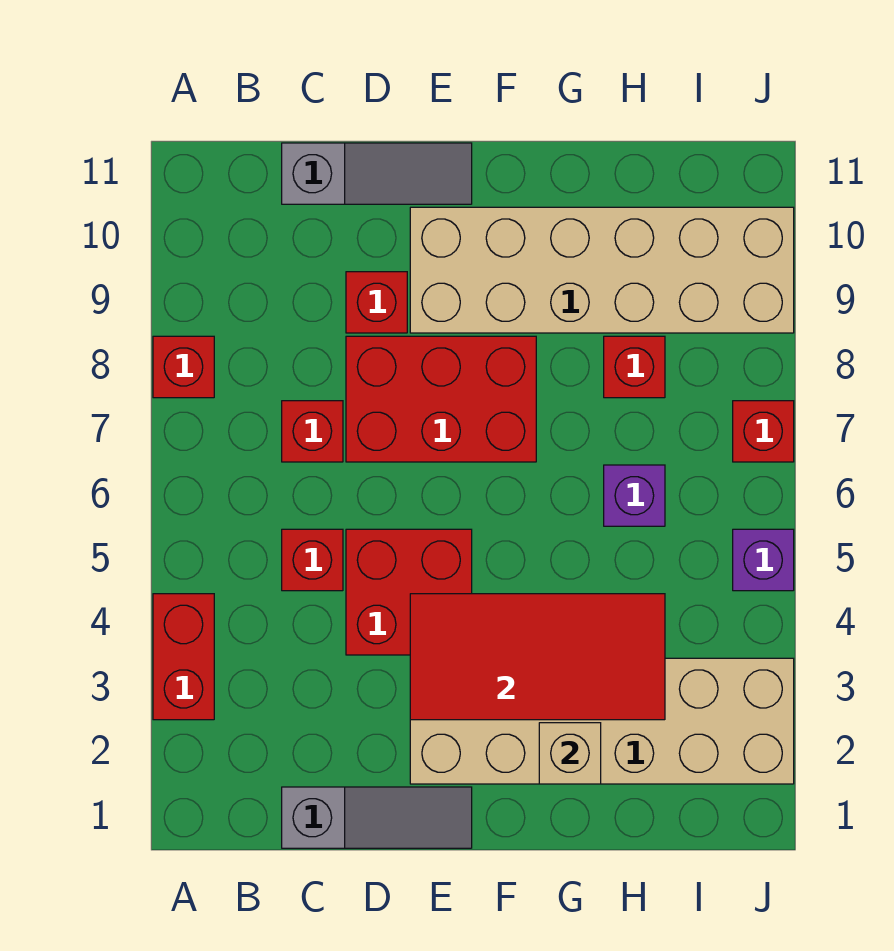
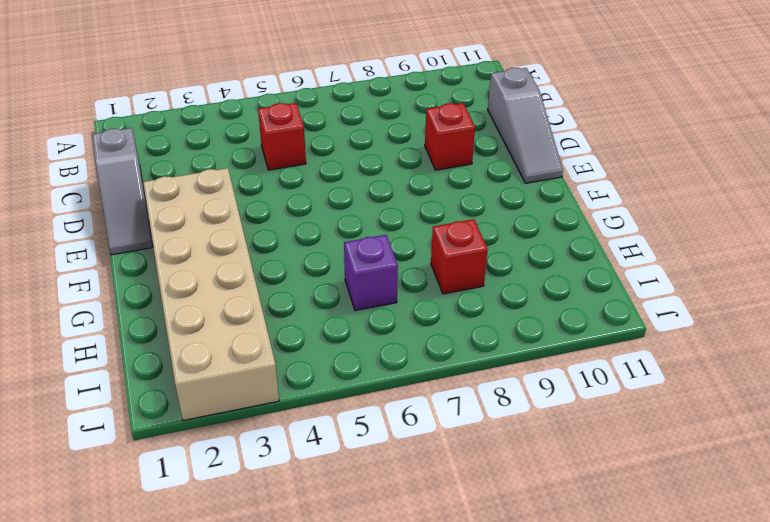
none -> red brick A3:A4 level 1
none -> red brick A8 level 1
none -> red brick C7 level 1

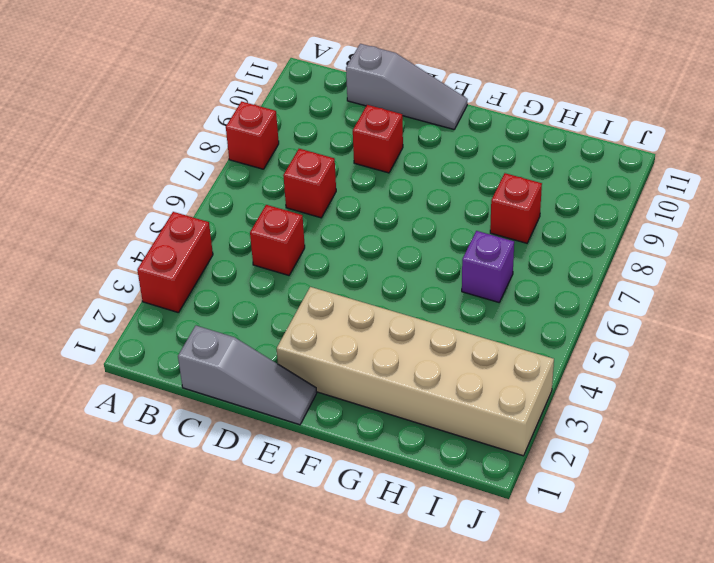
none -> red brick D4:E5 level 1
none -> red brick D7:F8 level 1
none -> tan brick E9:J10 level 1

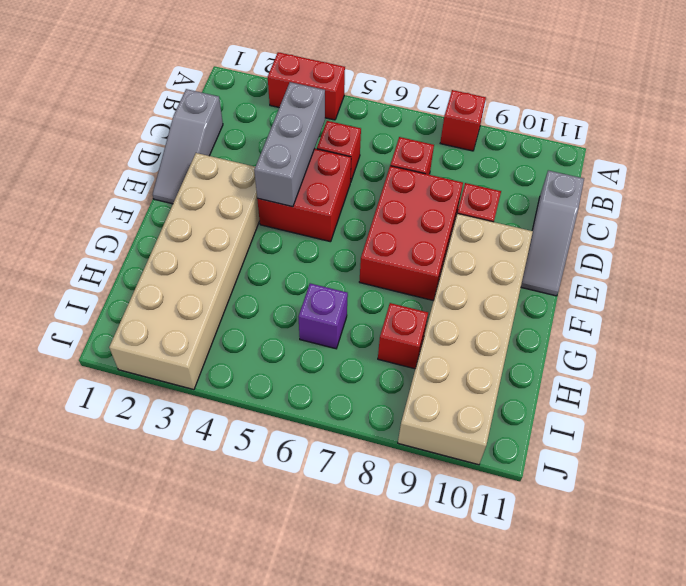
grey brick C4:E4 level 2 -> red tile E3:H4 level 2
none -> purple brick J5 level 1
none -> red brick J7 level 1
none -> tan brick G2 level 2

